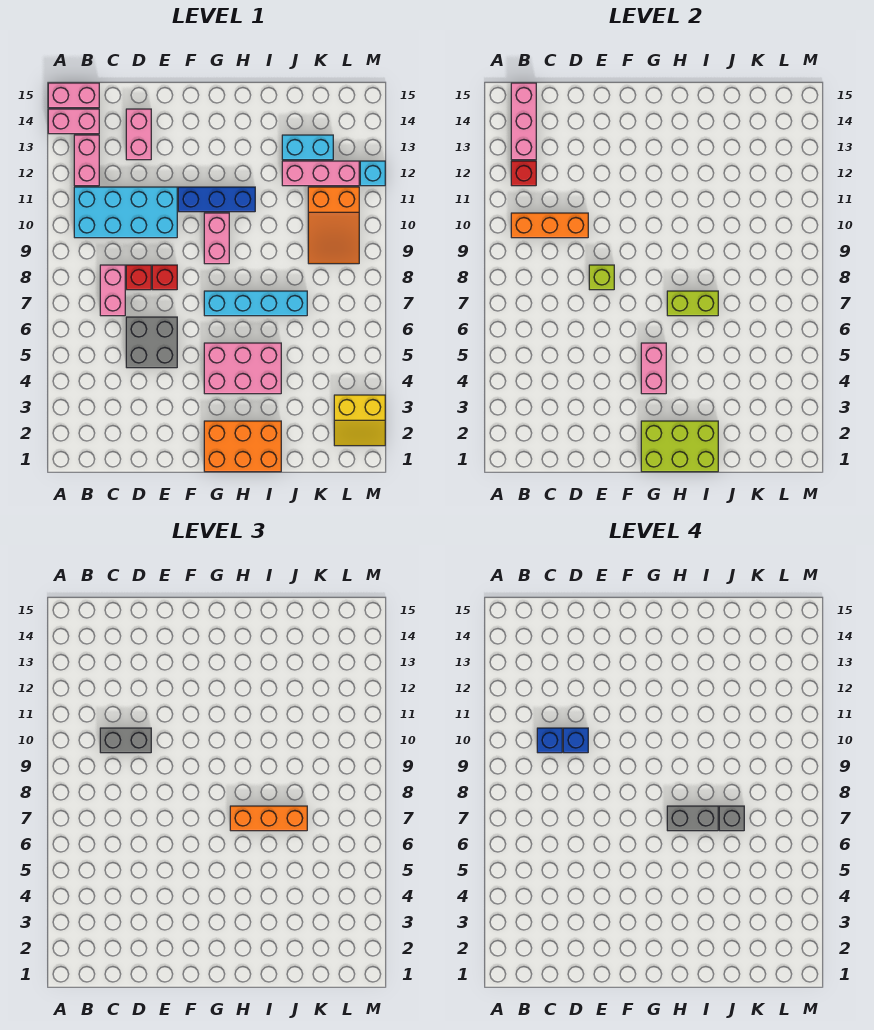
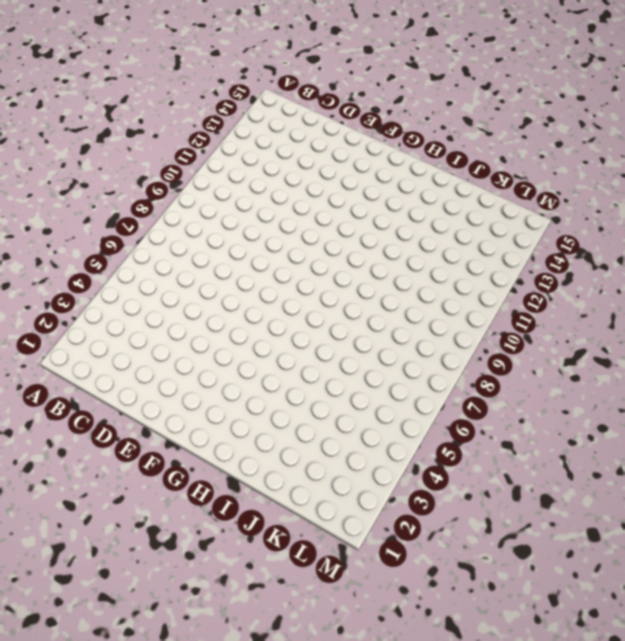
none -> pink brick A14:B14 level 1
none -> pink brick A15:B15 level 1
none -> cyan brick B10:E11 level 1
none -> pink brick B12:B13 level 1

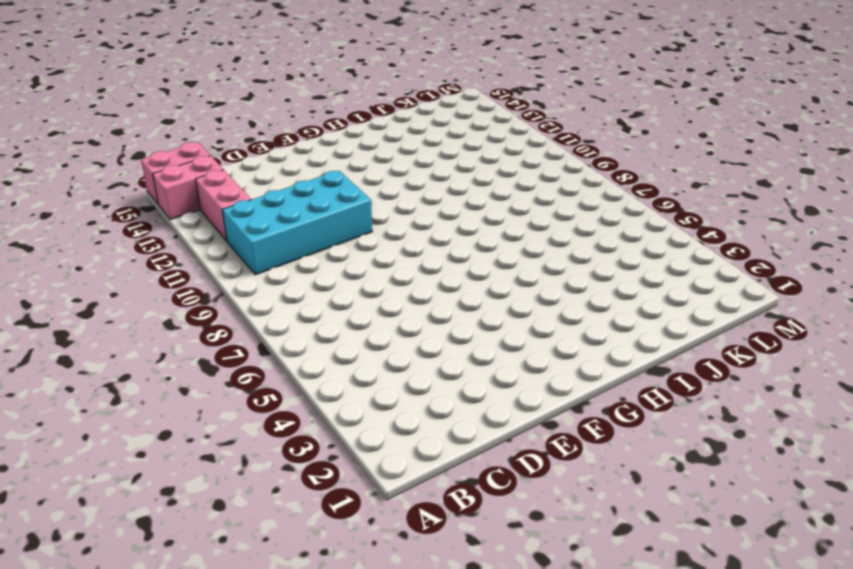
none -> pink brick C7:C8 level 1
none -> grey brick D5:E6 level 1
none -> red brick D8 level 1
none -> pink brick D13:D14 level 1

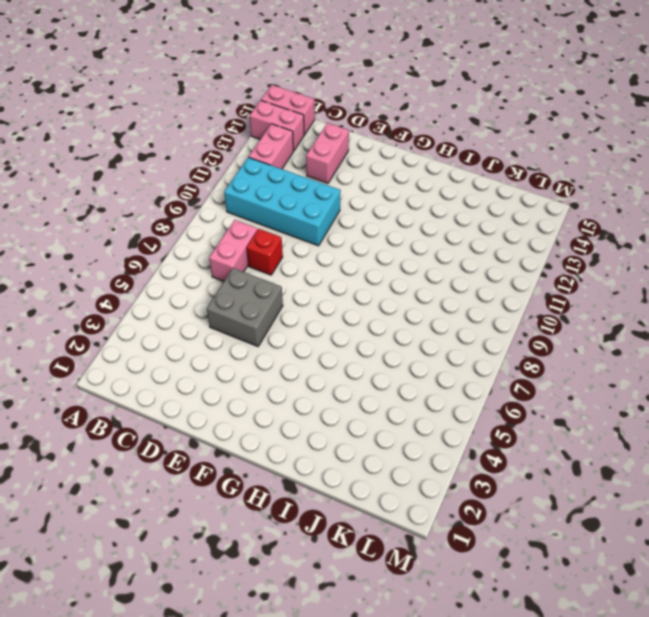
none -> red brick E8 level 1
none -> blue brick F11:H11 level 1
none -> orange brick G1:I2 level 1
none -> pink brick G4:I5 level 1

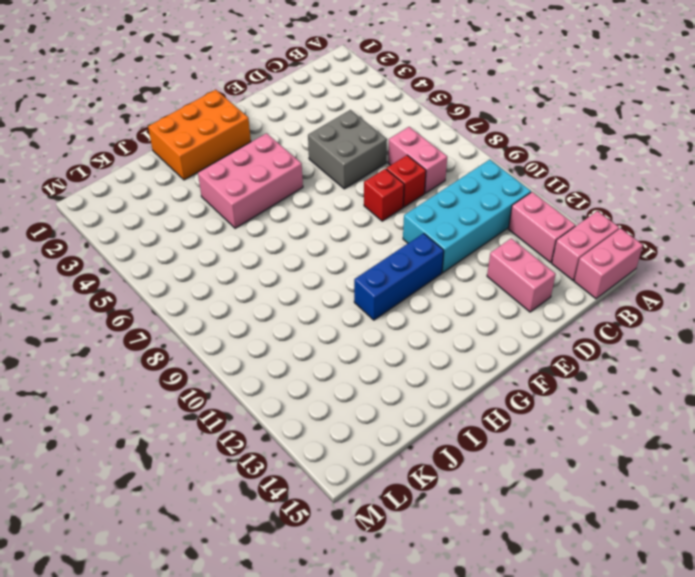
none -> cyan brick G7:J7 level 1
none -> pink brick G9:G10 level 1
none -> pink brick J12:L12 level 1
none -> cyan brick J13:K13 level 1

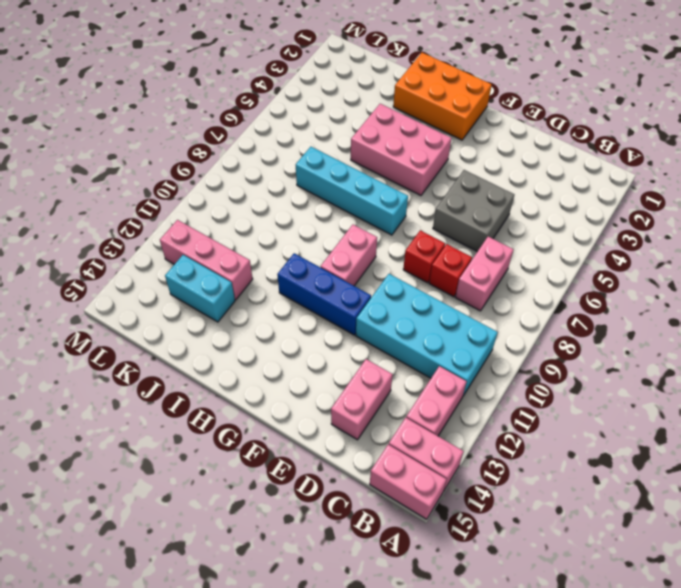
none -> orange slope K9:L11 level 1 top 11
none -> yellow slope L2:M3 level 1 top 3
none -> cyan brick M12 level 1
none -> orange brick B10:D10 level 2

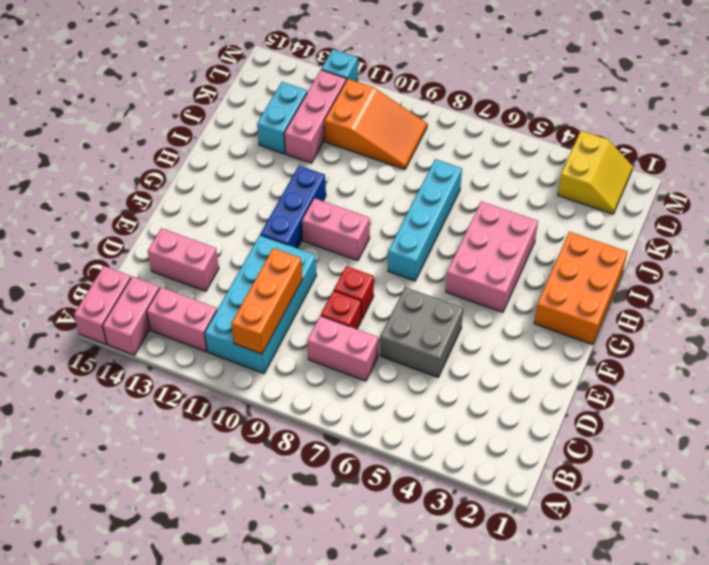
none -> red brick B12 level 2
none -> pink brick B13:B15 level 2
none -> lime brick E8 level 2
none -> lime brick G1:I2 level 2

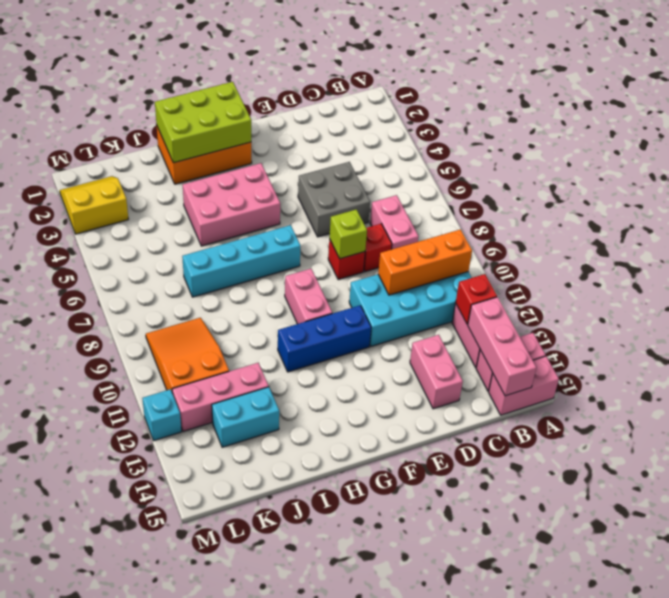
none -> pink brick G4:G5 level 2
none -> lime brick H7:I7 level 2
none -> grey brick C10:D10 level 3
none -> orange brick H7:J7 level 3

